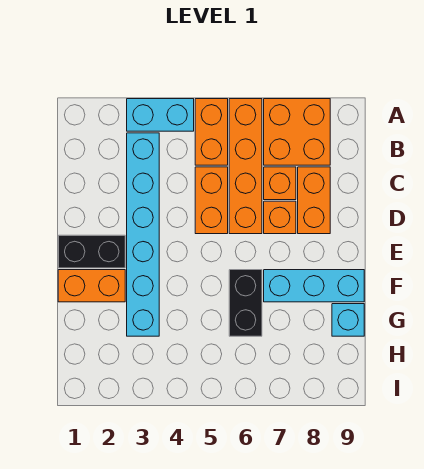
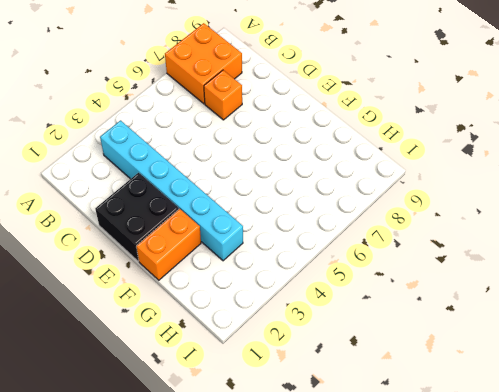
black brick D1:E2 level 1 -> black brick E1:E2 level 1
none -> cyan brick A3:A4 level 1
none -> orange brick A5:B5 level 1
none -> orange brick A6:D6 level 1

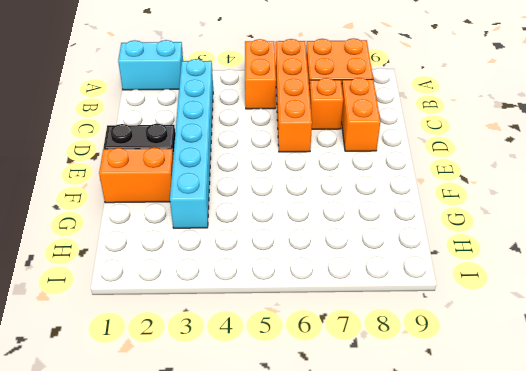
cyan brick A1:A2 level 1 -> cyan brick A3:A4 level 1
none -> orange brick C5:D5 level 1
none -> orange brick D7 level 1
none -> black brick F6:G6 level 1

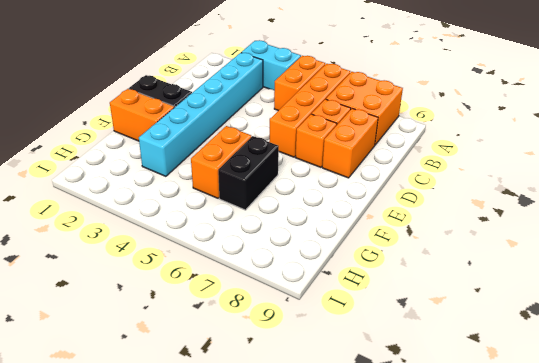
orange brick F5:G5 level 1 -> orange brick C5:D5 level 1
none -> cyan brick F7:F9 level 1
none -> cyan brick G9 level 1

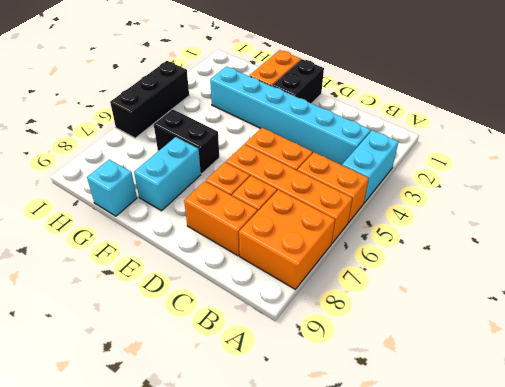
cyan brick F7:F8 level 1 -> cyan brick F7:F9 level 1
black brick I4:I6 level 1 -> none

